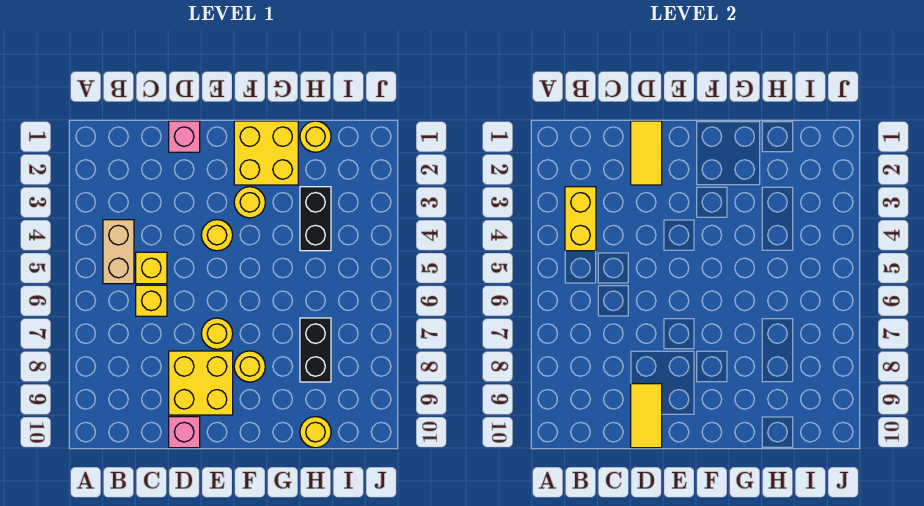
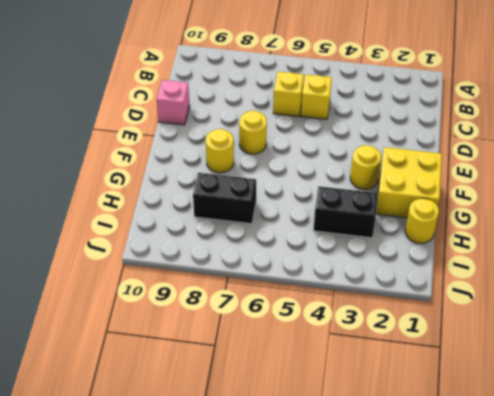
none -> tan brick B4:B5 level 1
none -> pink brick D1 level 1
none -> yellow brick D8:E9 level 1

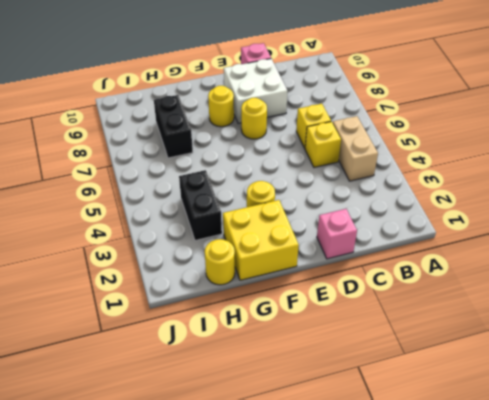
white brick D8:E9 level 1 -> yellow brick D8:E9 level 1
none -> yellow round brick E4 level 1
none -> yellow round brick H10 level 1
none -> yellow brick B3:B4 level 2

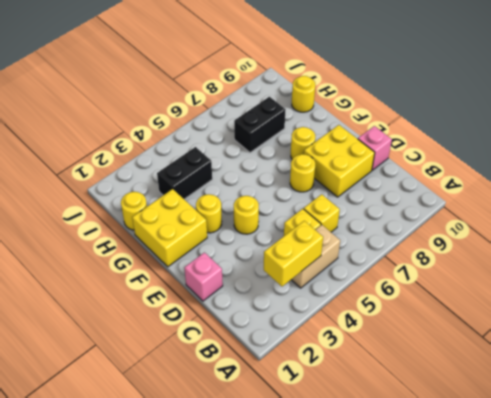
none -> yellow tile D1:D2 level 2
none -> yellow tile D9:D10 level 2

